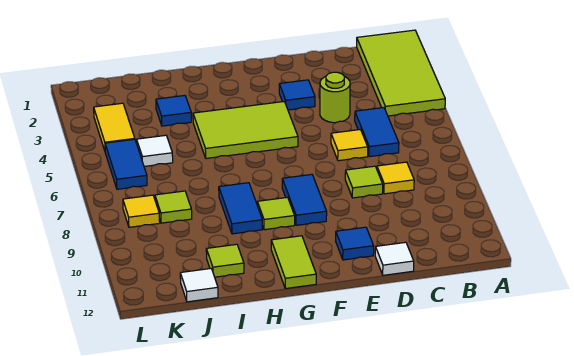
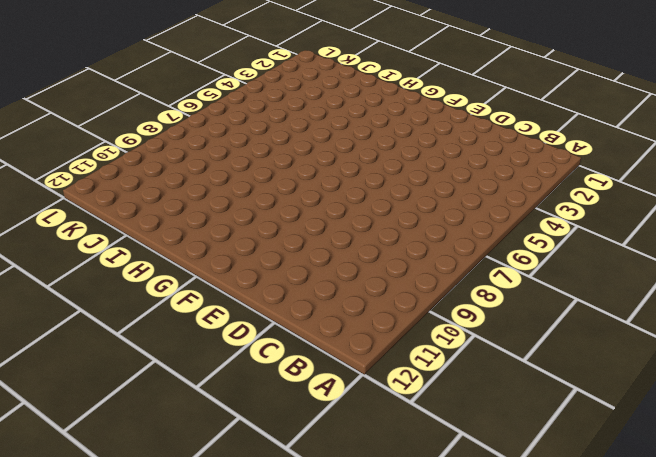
none -> lime tile A1:B4 level 1
none -> blue tile C5:C6 level 1
none -> yellow tile C8 level 1

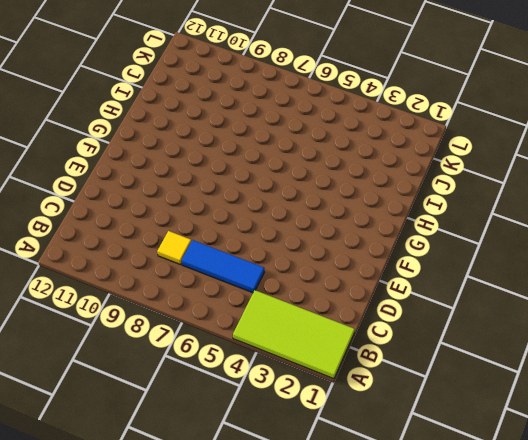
blue tile C5:C7 level 1 -> blue tile C5:C6 level 1
none -> lime round brick D4 level 1
none -> yellow tile D6 level 1
none -> lime tile D8 level 1

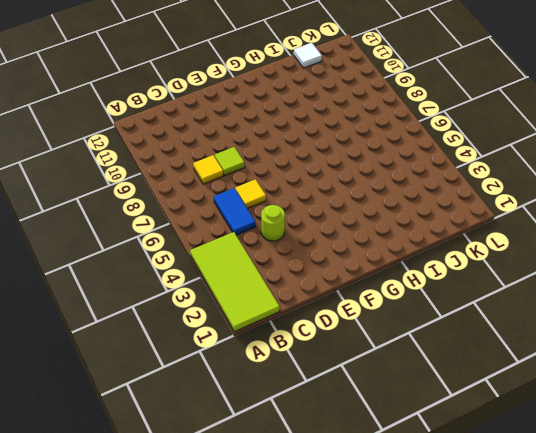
none -> white tile D12 level 1
none -> blue tile E3 level 1
none -> blue tile E11 level 1

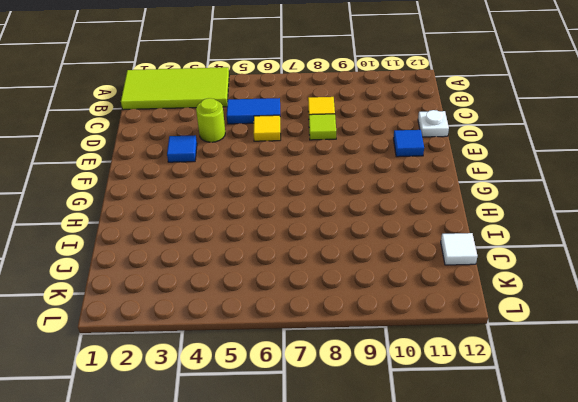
white plate D12 level 1 -> white tile D12 level 1
none -> lime tile F4:H5 level 1
none -> blue tile F8:F9 level 1
none -> lime tile G9 level 1

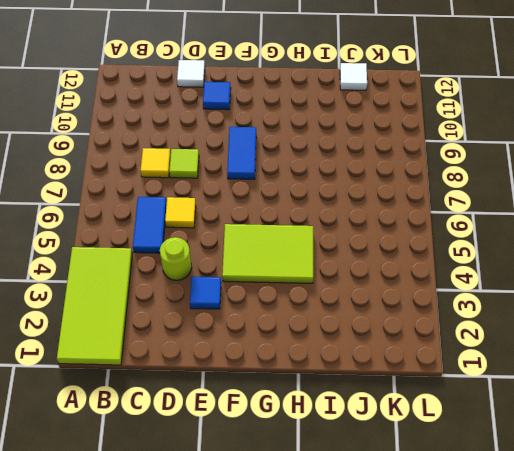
none -> lime tile G9 level 1
none -> lime tile G11:G12 level 1
none -> blue tile H8:H9 level 1

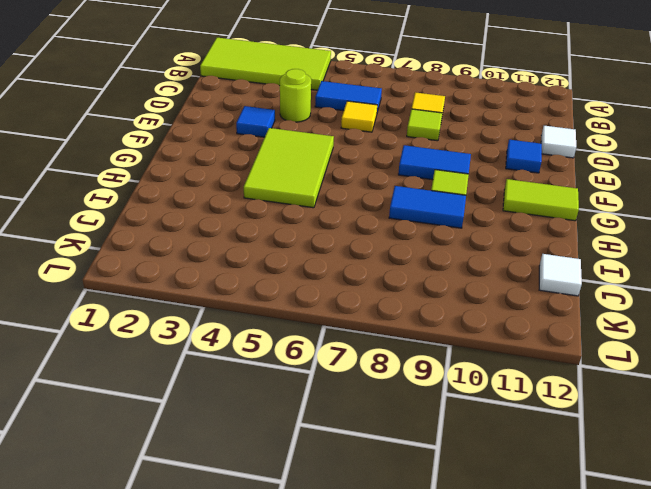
none -> blue tile I3 level 1
none -> lime tile I11 level 1
none -> white tile J5 level 1

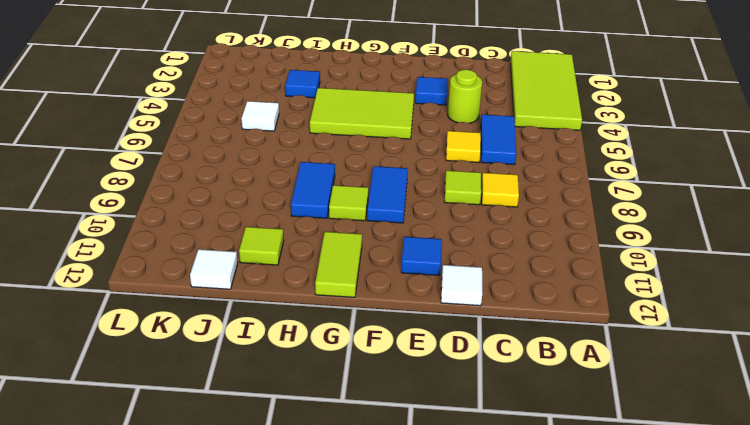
none -> lime tile J8 level 1
none -> yellow tile K3:K4 level 1
none -> blue tile K5:K6 level 1

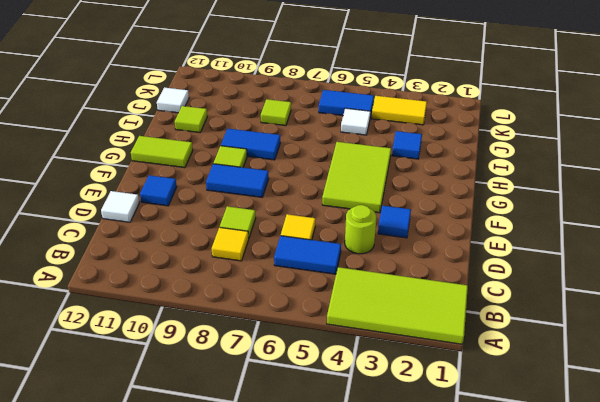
none -> yellow tile K8 level 1

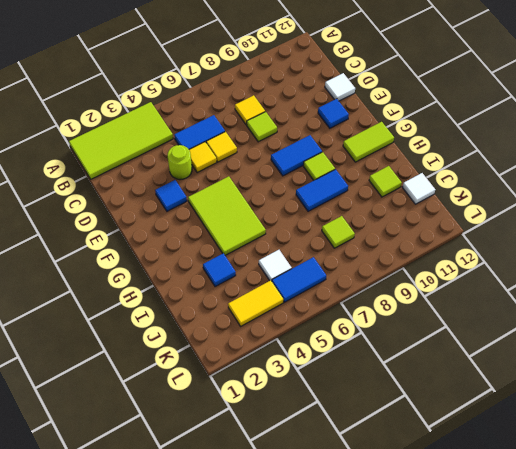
yellow tile D5 level 1 -> yellow tile K8 level 1

